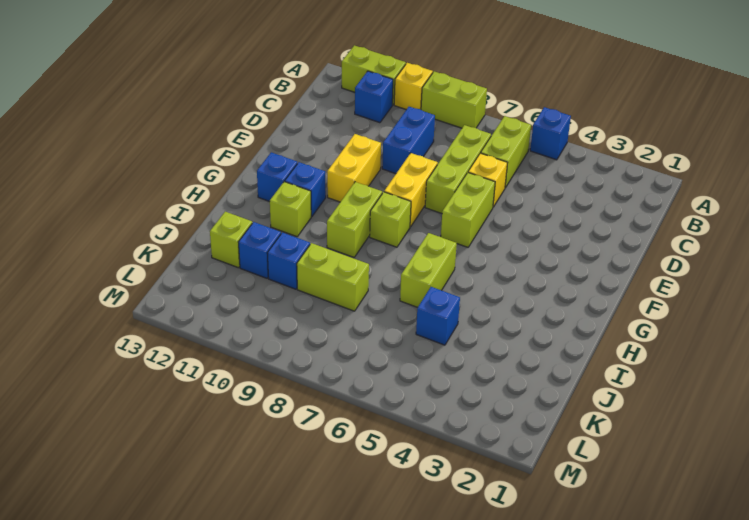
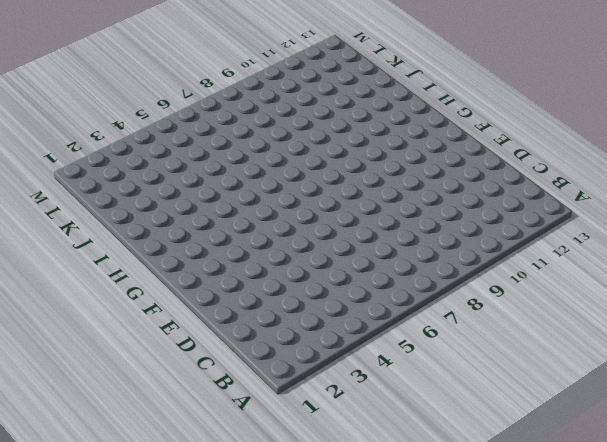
none -> blue brick A5 level 1
none -> lime brick A8:A9 level 1
none -> yellow brick A10 level 1

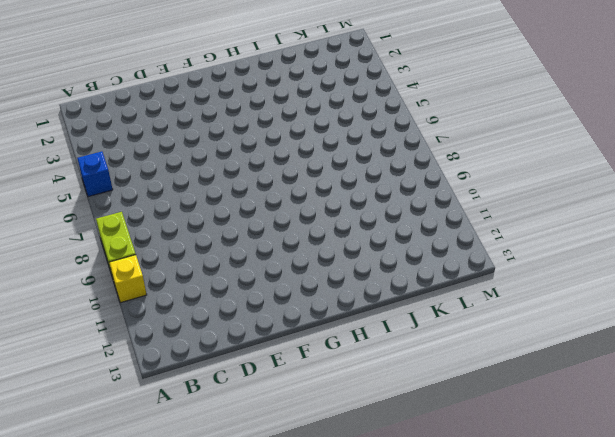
none -> lime brick A11:A12 level 1
none -> lime brick B6:C6 level 1
none -> blue brick B11 level 1

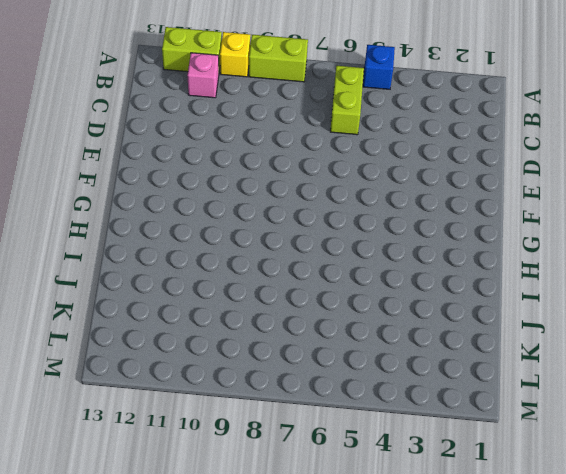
pink brick B11 level 1 -> blue brick B11 level 1
none -> lime brick C7:E7 level 1
none -> blue brick C9:D9 level 1
none -> yellow brick D6 level 1

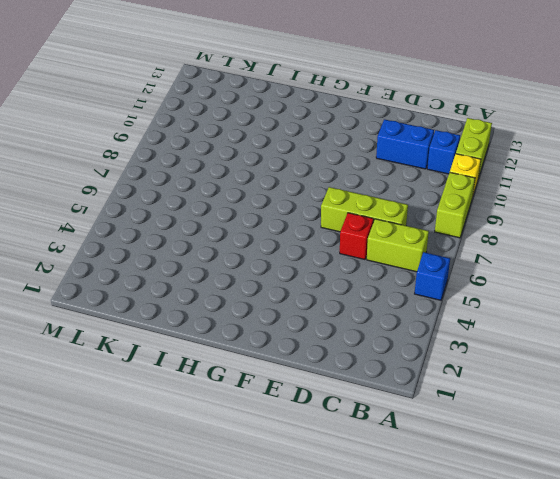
blue brick C11:D11 level 1 -> blue brick C9:D9 level 1
red brick D6 level 1 -> yellow brick D6 level 1
none -> lime brick E6:F6 level 1
none -> yellow brick E8:F8 level 1
none -> yellow brick E10:F10 level 1

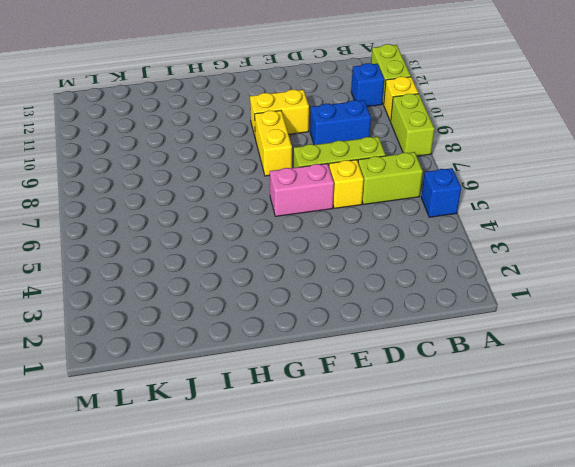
pink brick E6:F6 level 1 -> lime brick E6:F6 level 1
yellow brick F8:F9 level 1 -> yellow brick E8:F8 level 1
none -> lime brick G8 level 1
none -> lime brick G9:H9 level 1
none -> blue brick G11 level 1

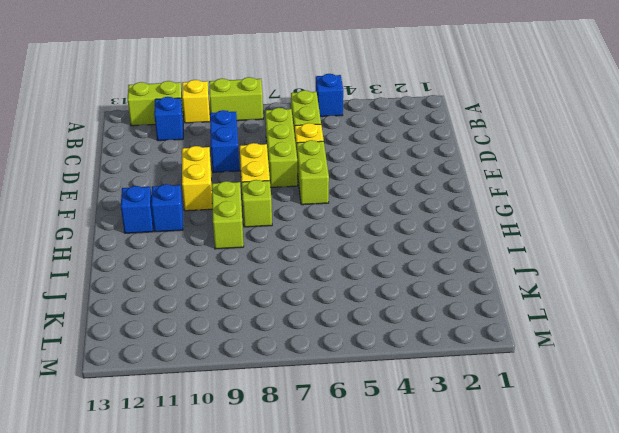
none -> lime brick H6:I6 level 1
none -> lime brick H11 level 1
none -> blue brick J5 level 1

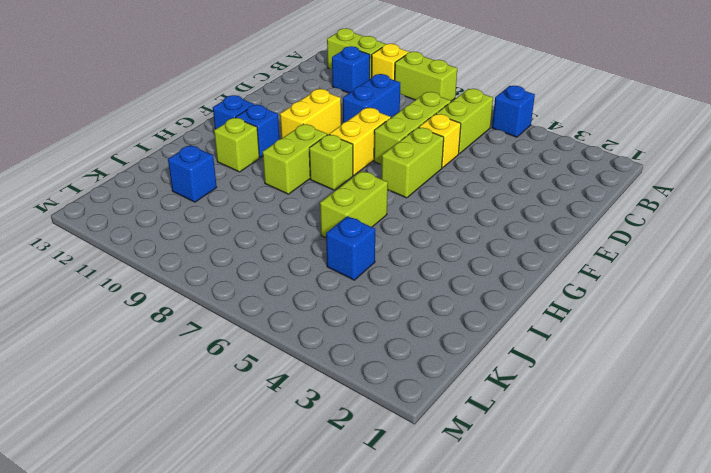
none -> lime brick J8:J9 level 1
none -> blue brick J10 level 1
none -> lime brick J12 level 1

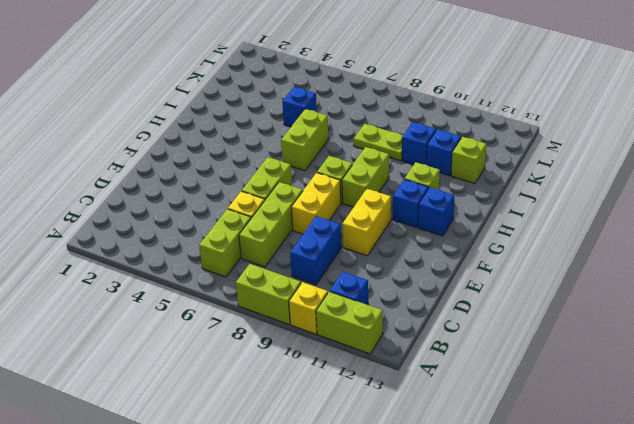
lime plate J8:J9 level 1 -> lime brick J8:J9 level 1
none -> blue brick A5 level 1

